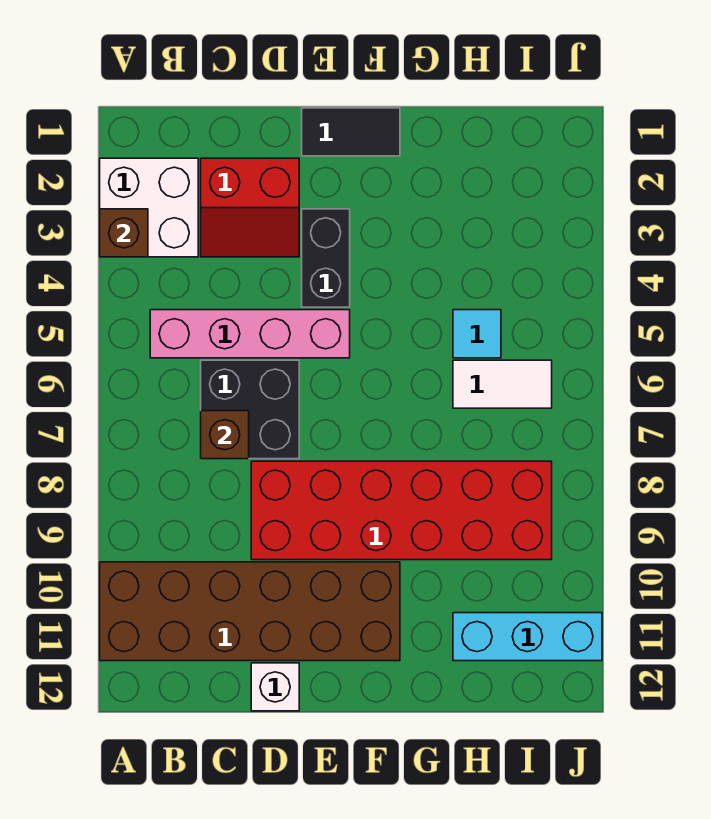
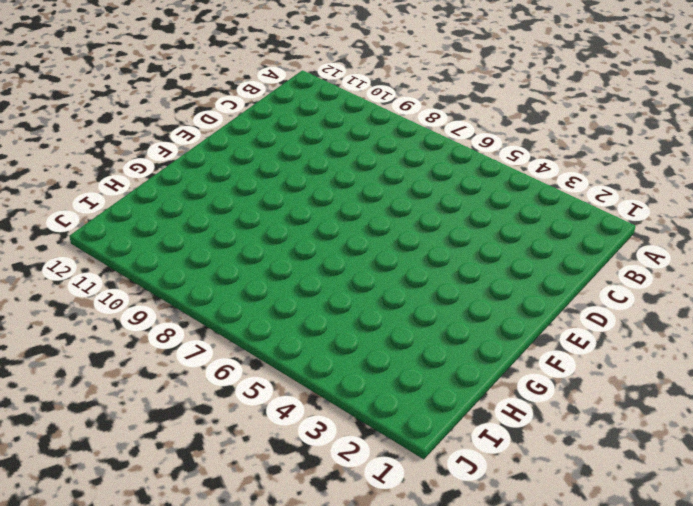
none -> white brick A2:B3 level 1
none -> brown brick A10:F11 level 1
none -> pink brick B5:E5 level 1

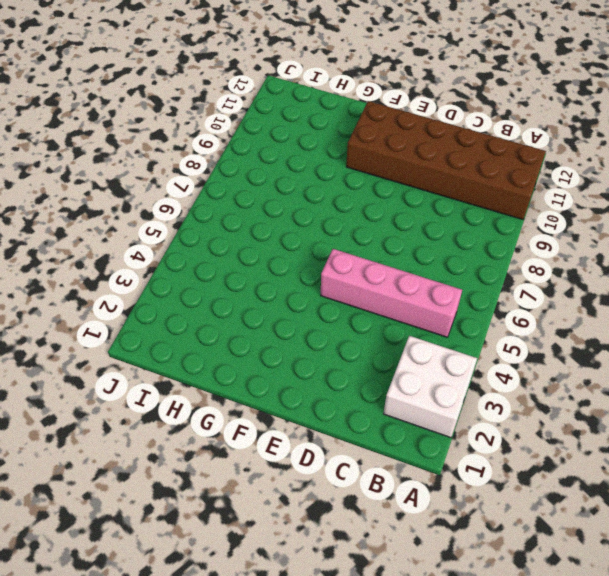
none -> red slope C2:D3 level 1 top 2
none -> black brick C6:D7 level 1
none -> red brick D8:I9 level 1

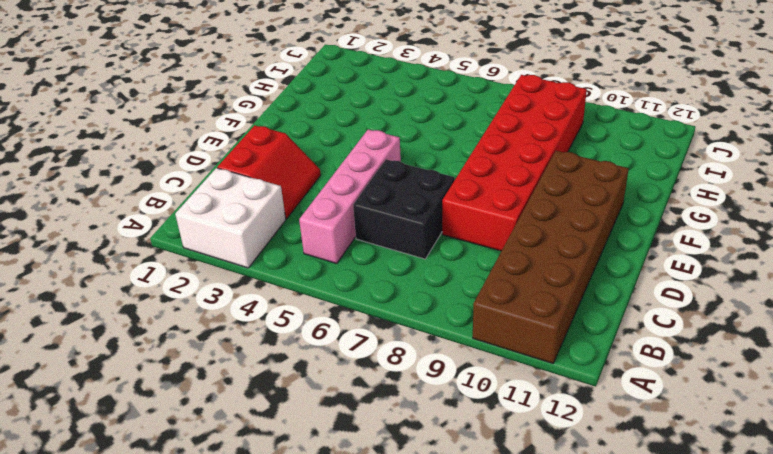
none -> white brick D12 level 1
none -> black tile E1:F1 level 1
none -> black brick E3:E4 level 1

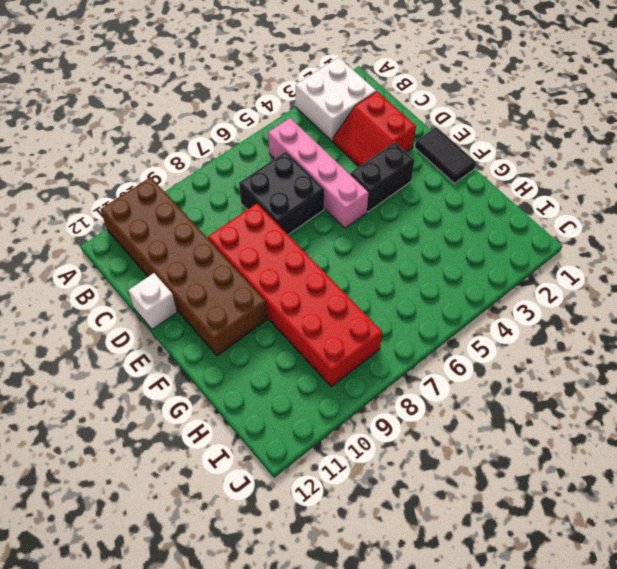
none -> cyan tile H5 level 1
none -> white tile H6:I6 level 1
none -> cyan brick H11:J11 level 1

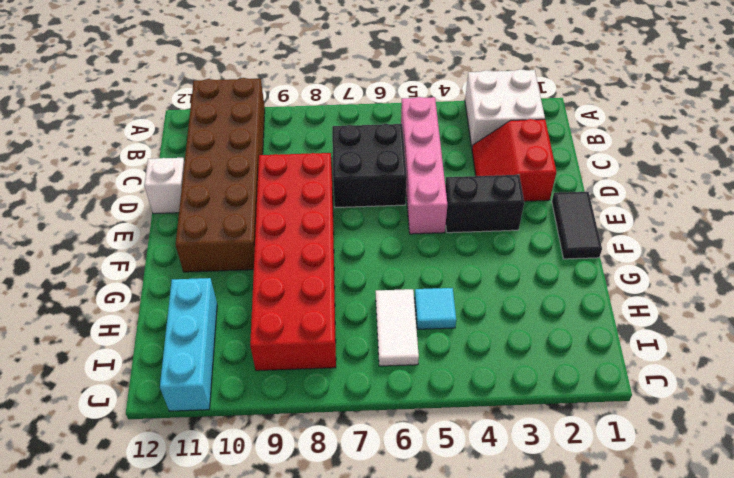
none -> brown brick A3 level 2
none -> brown brick C7 level 2

